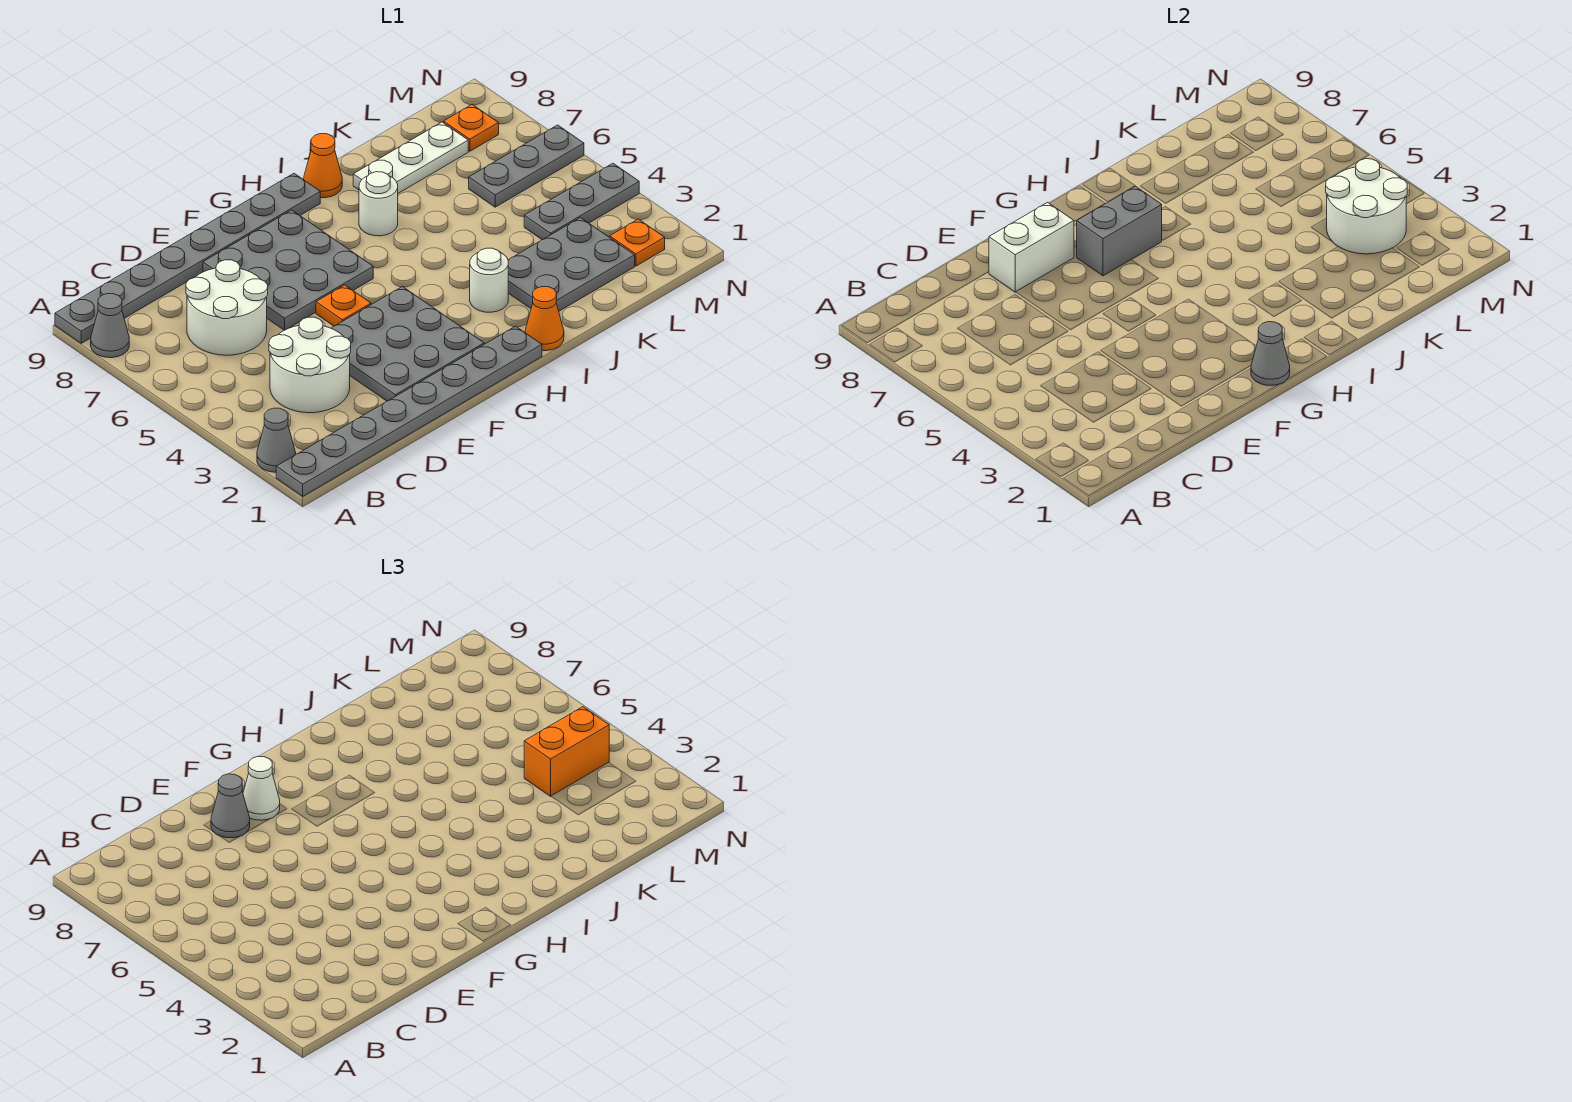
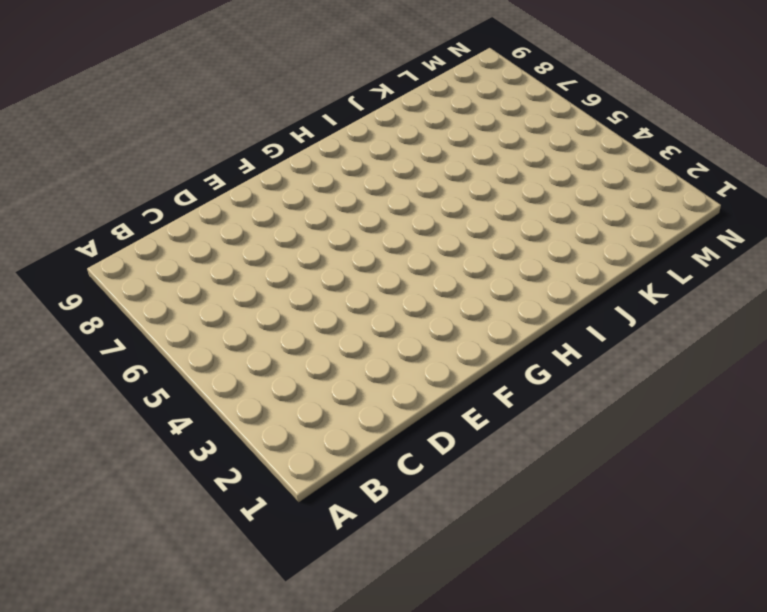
none -> grey plate A1:H1 level 1
none -> grey cone A2 level 1
none -> grey cone A8 level 1

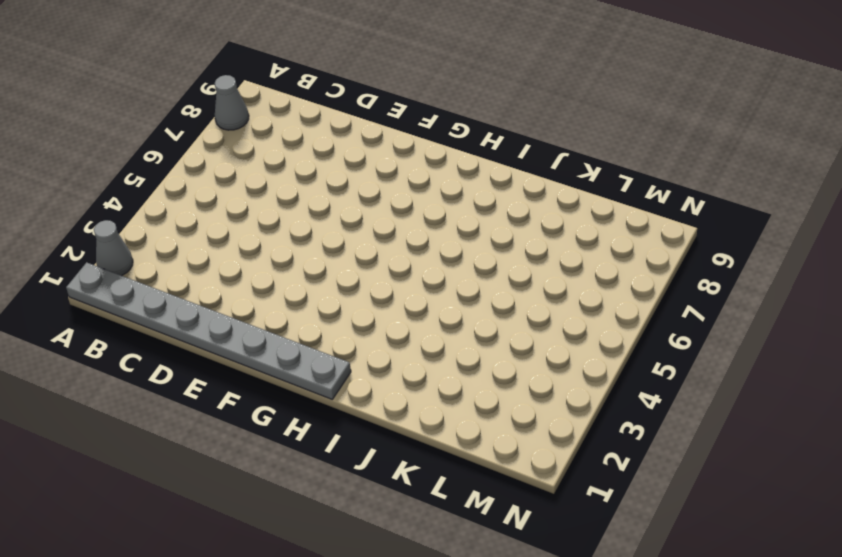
none -> grey plate A9:H9 level 1
none -> white round brick C3:D4 level 1
none -> white round brick C6:D7 level 1

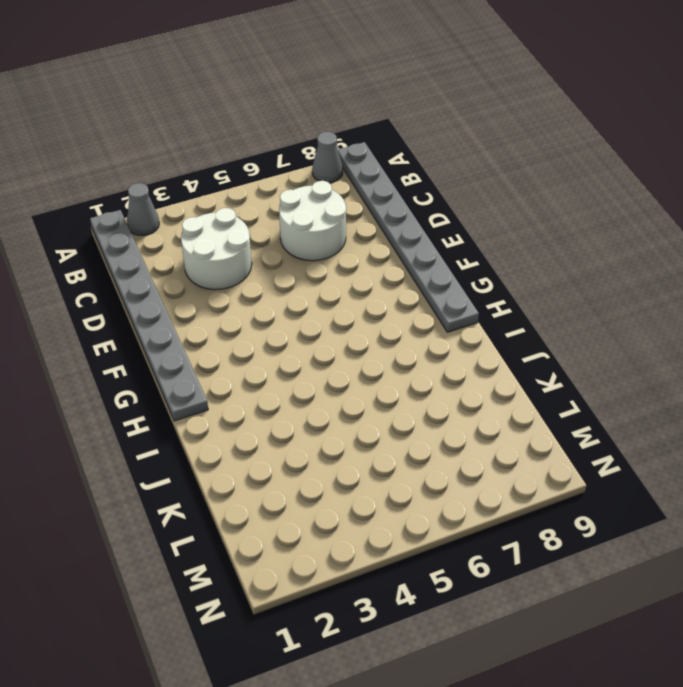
none -> grey plate E2:G4 level 1
none -> grey plate E6:G8 level 1
none -> orange plate F5 level 1

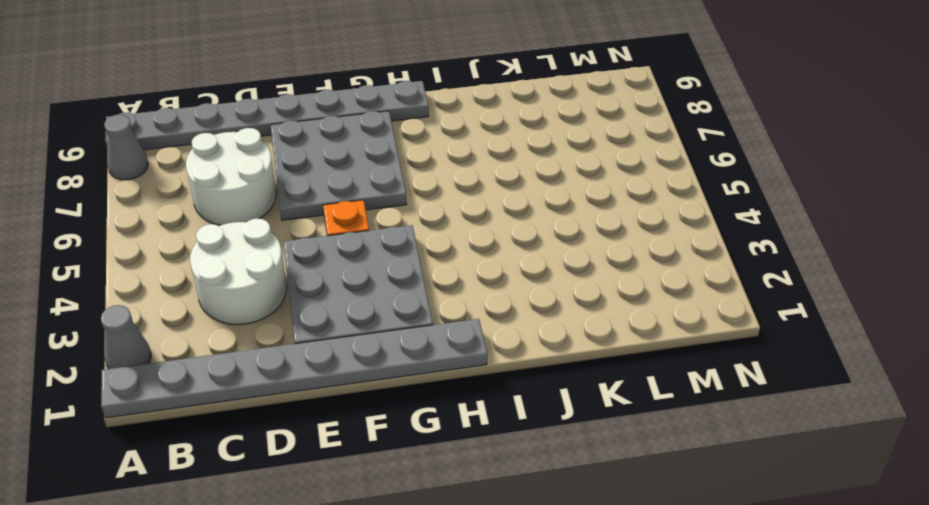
none -> orange cone I1 level 1
none -> white round brick I3 level 1
none -> white round brick I7 level 1

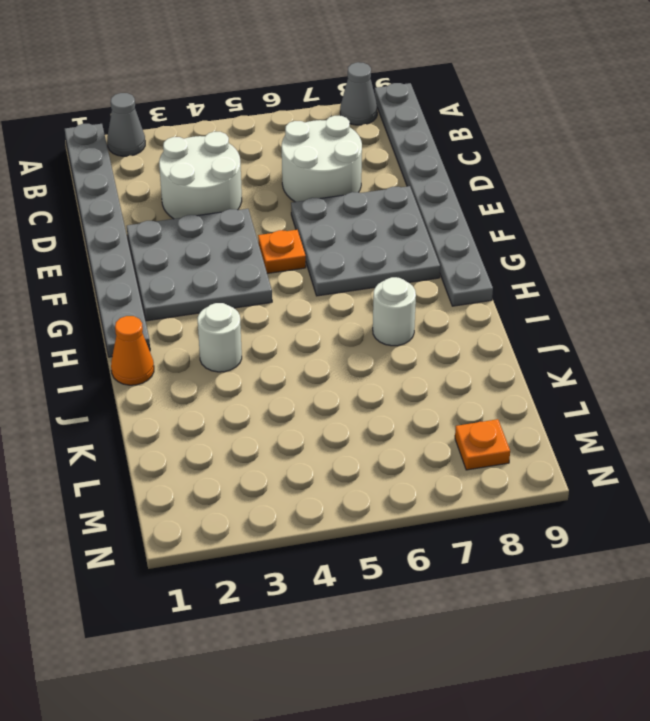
none -> orange cone I9 level 1
none -> grey plate J2:L3 level 1
none -> white plate J8:L8 level 1

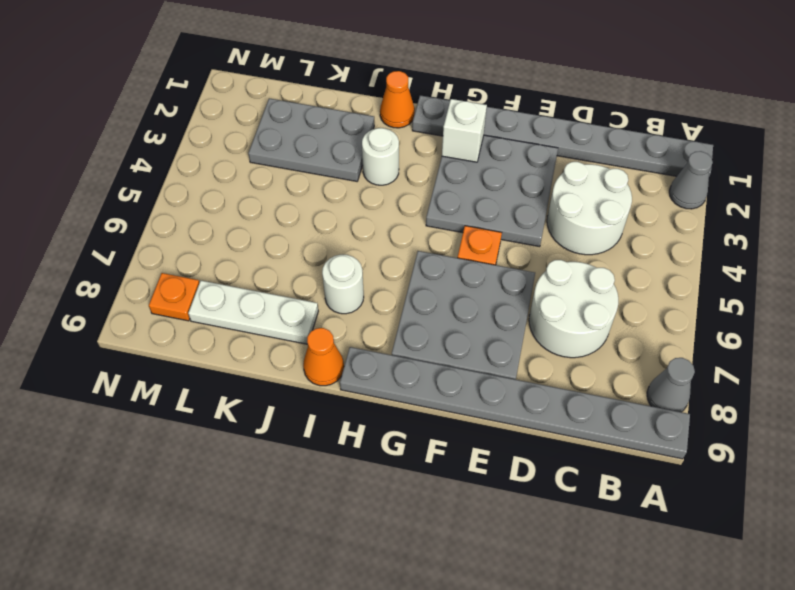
white brick G2 level 2 -> none
none -> grey plate L4:N4 level 1
none -> grey plate L6:N6 level 1
none -> orange plate M2 level 1

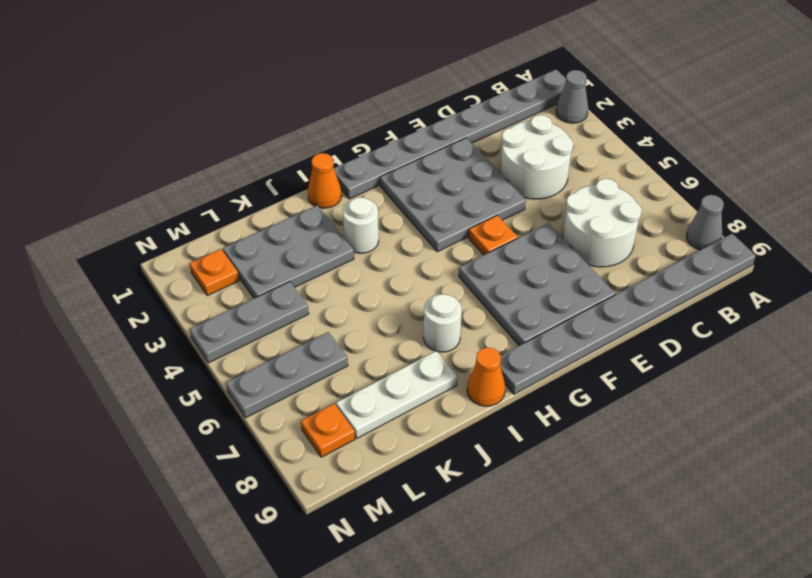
none -> white brick E8:F8 level 2
none -> grey cone G1 level 2
none -> grey brick G7:H7 level 2

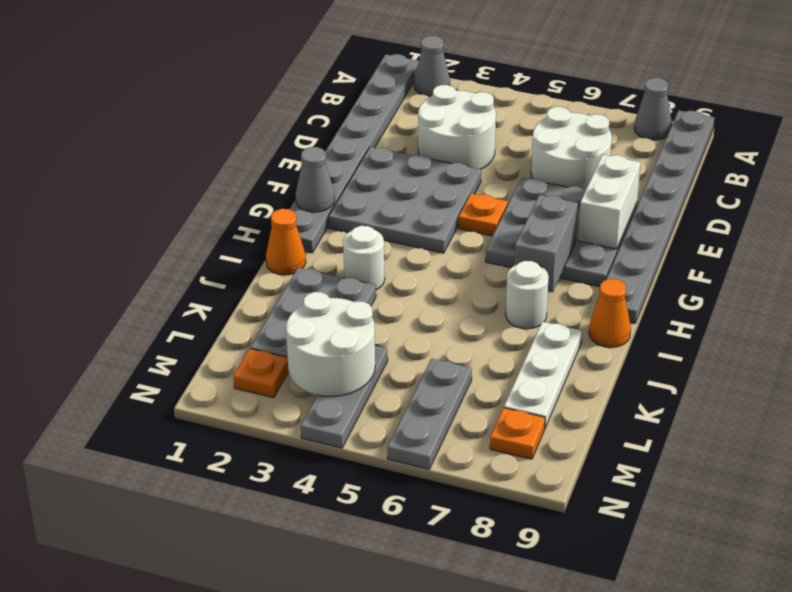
none -> grey cone E8 level 3
none -> white cone F8 level 3
none -> orange brick L4:M4 level 3

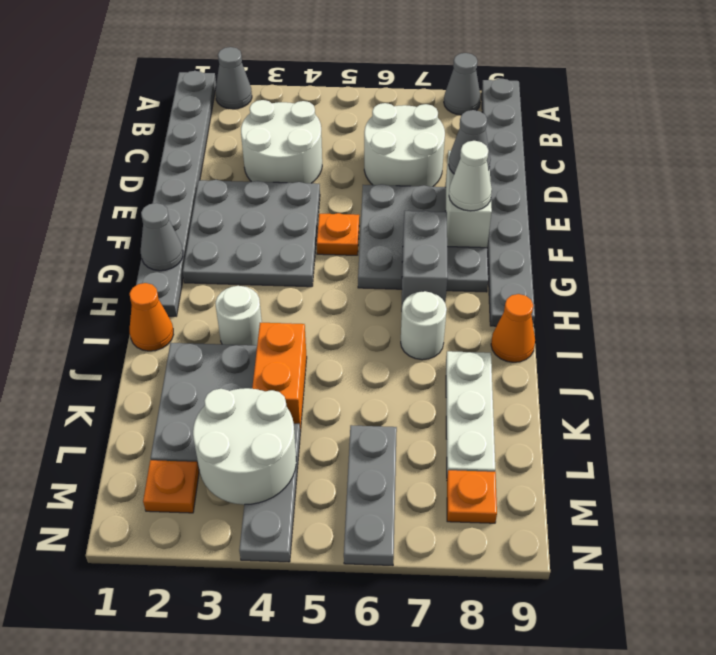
orange brick J4:K4 level 1 -> orange brick L4:M4 level 3

